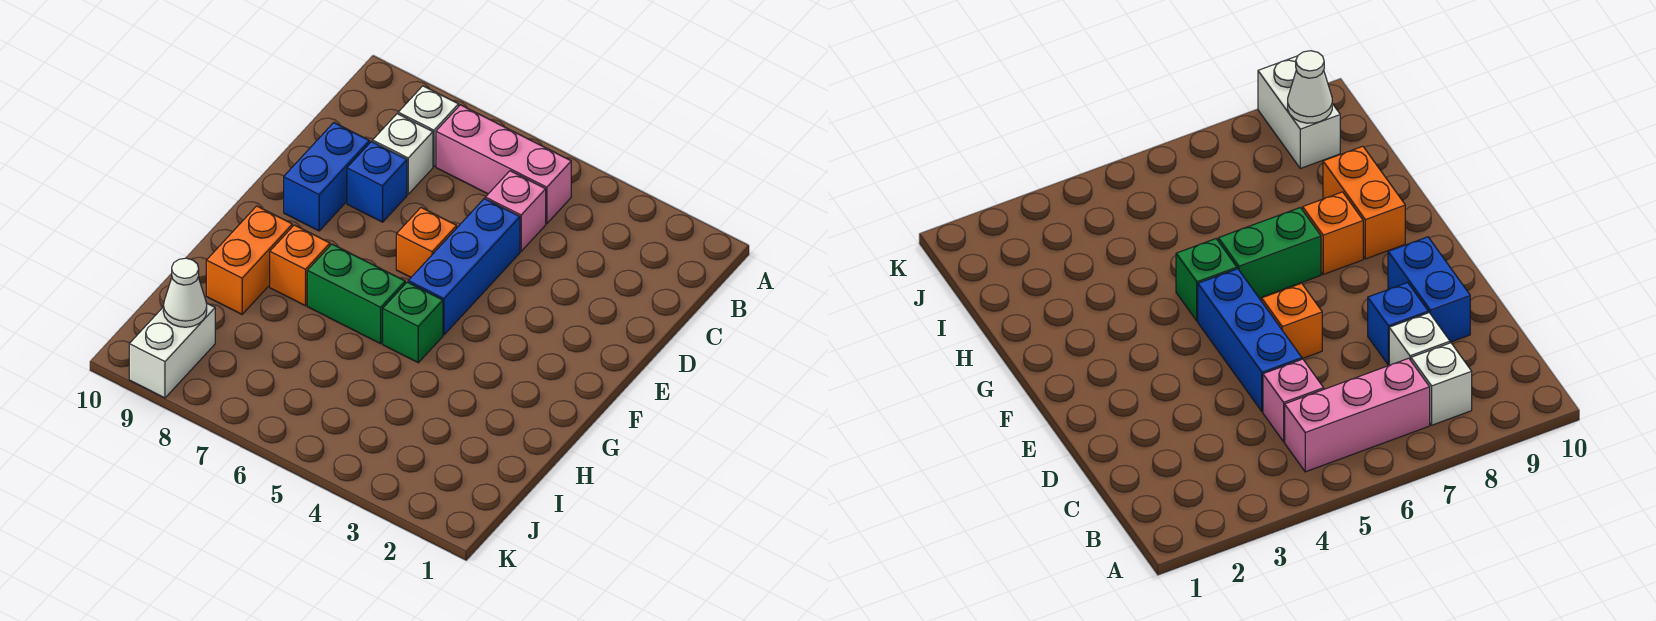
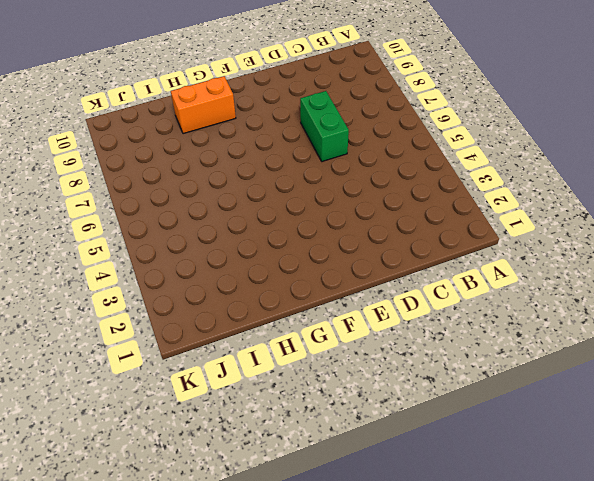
green brick D6:D7 level 1 -> green brick G6:G7 level 1
none -> pink brick B5:B7 level 1
none -> white brick B8 level 1
none -> pink brick C5 level 1

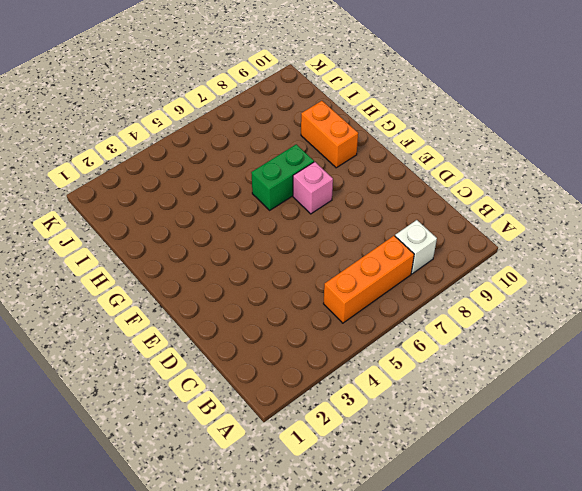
orange brick B5:B7 level 1 -> pink brick B5:B7 level 1
pink brick F7 level 1 -> pink brick C5 level 1
none -> white brick C8 level 1
none -> blue brick D5:F5 level 1
none -> blue brick D8 level 1

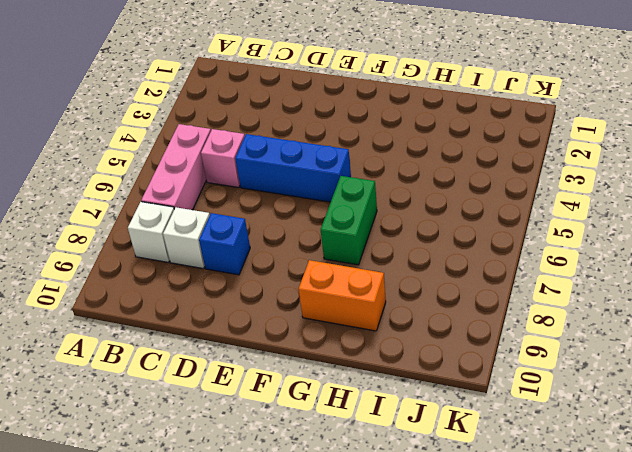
none -> blue brick D9:E9 level 1
none -> orange brick E6 level 1
none -> green brick G5 level 1

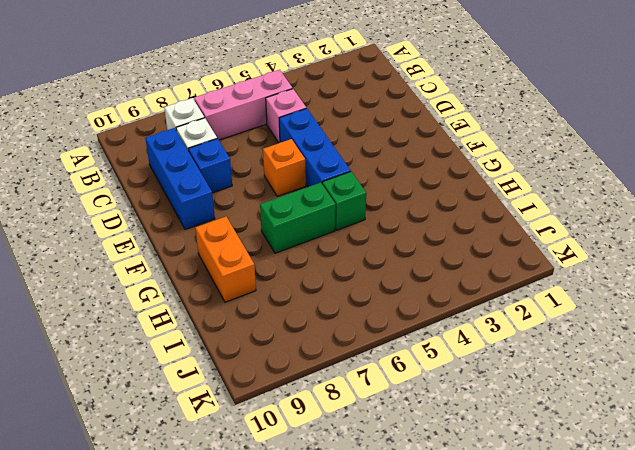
blue brick C9:E9 level 1 -> blue brick D9:E9 level 1
none -> orange brick G8 level 1
none -> white brick J9:K9 level 1
none -> white cone J9 level 2

